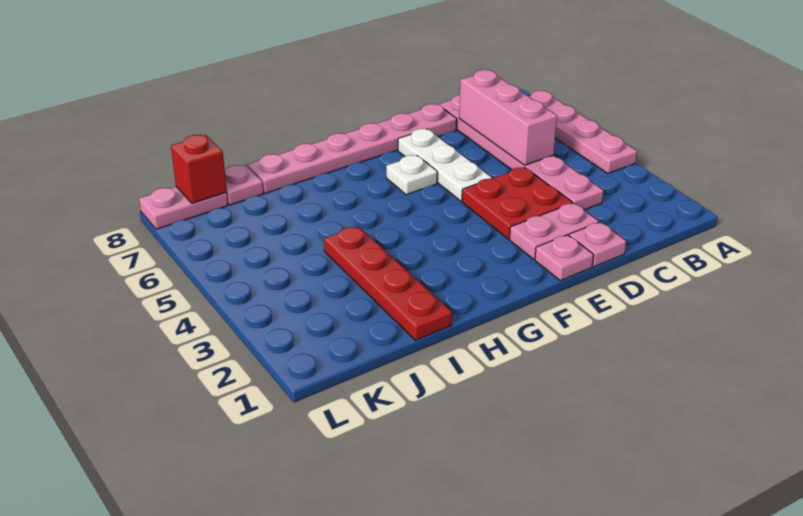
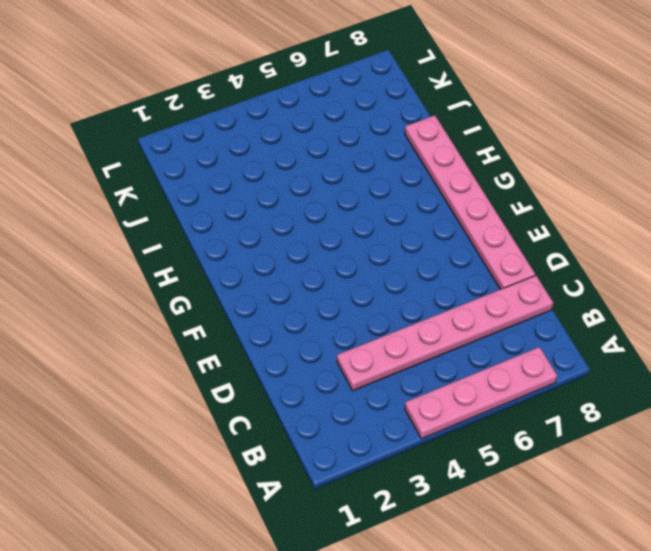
none -> pink plate D1 level 1
none -> pink plate D2:E2 level 1
none -> red plate D3:E4 level 1

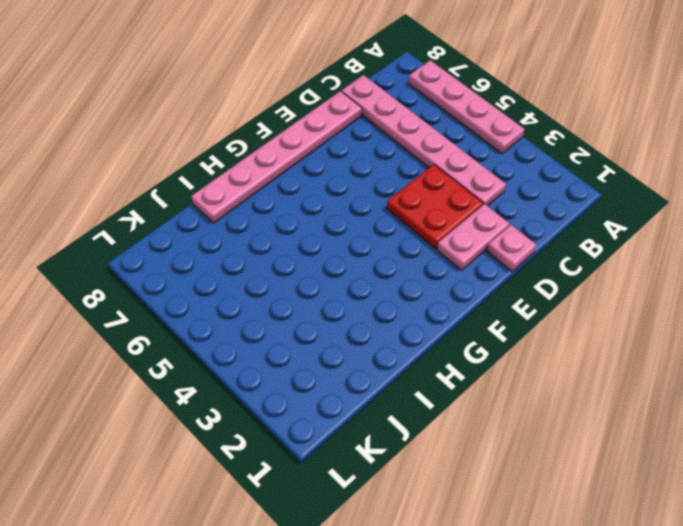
none -> pink plate E1 level 1
none -> white plate E5:E7 level 1
none -> white plate F6 level 1

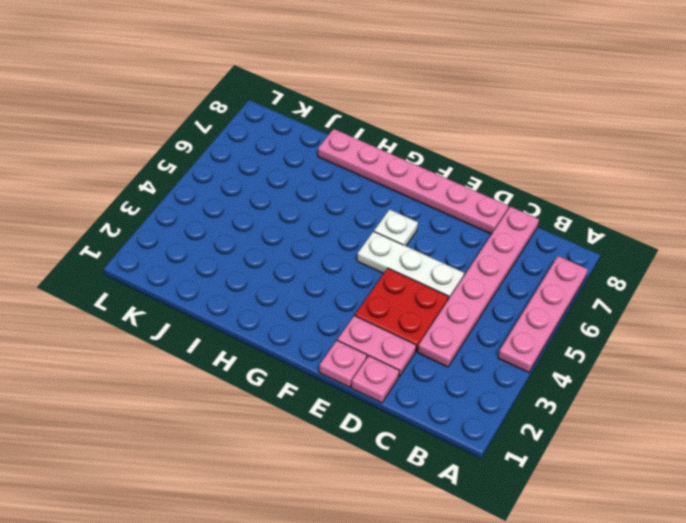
white plate D5:F5 level 1 -> white plate E5:E7 level 1
none -> red plate I1:I4 level 1
none -> pink plate J8 level 1
none -> pink plate K8:L8 level 1

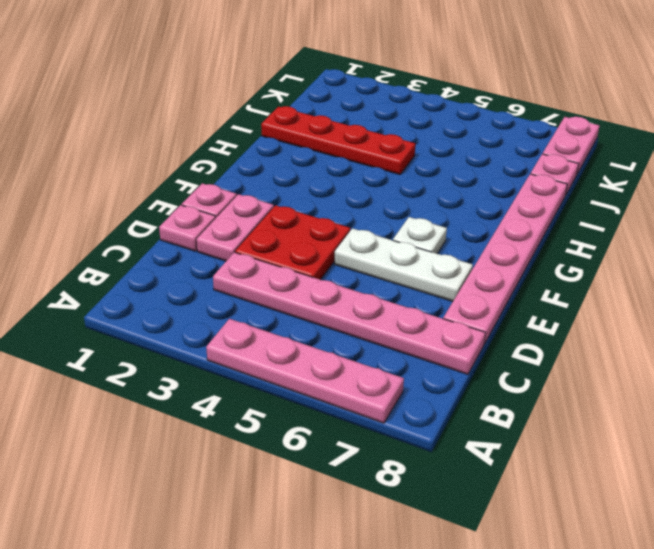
none -> pink brick C5:C7 level 2
none -> red brick K8 level 2

